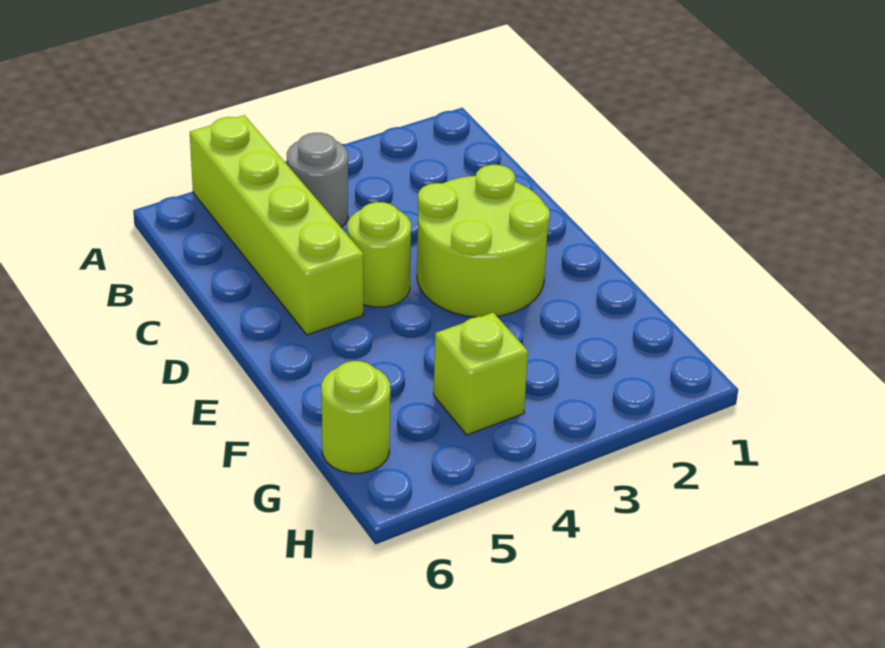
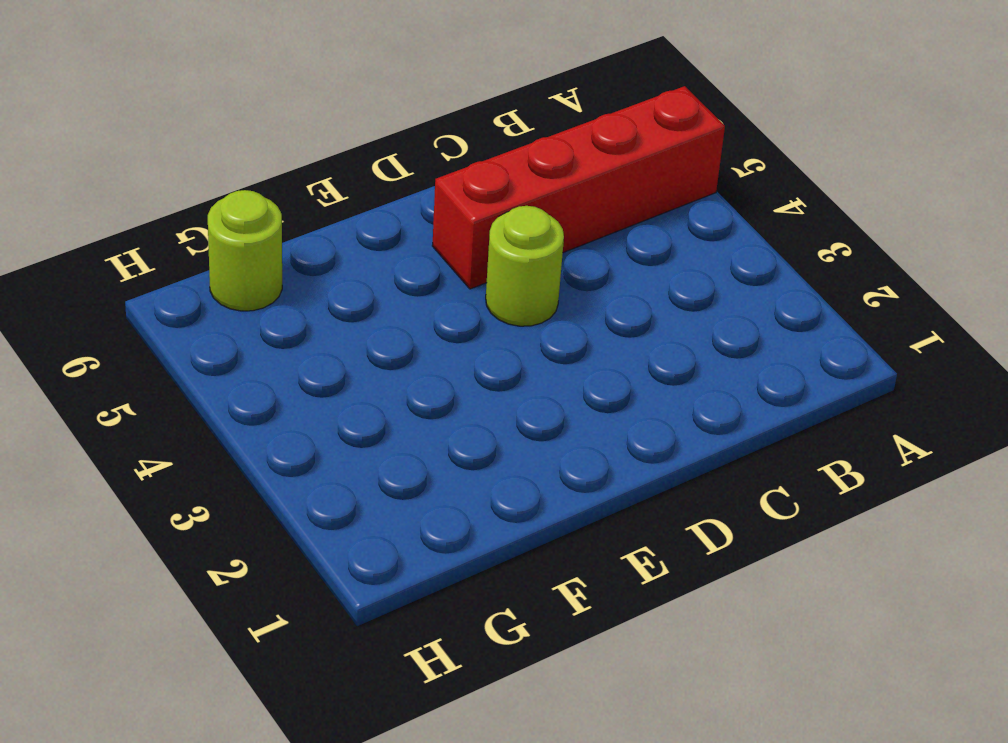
red brick A5:D5 level 1 -> lime brick A5:D5 level 1
none -> grey round brick B4 level 1
none -> lime round brick D2:E3 level 1

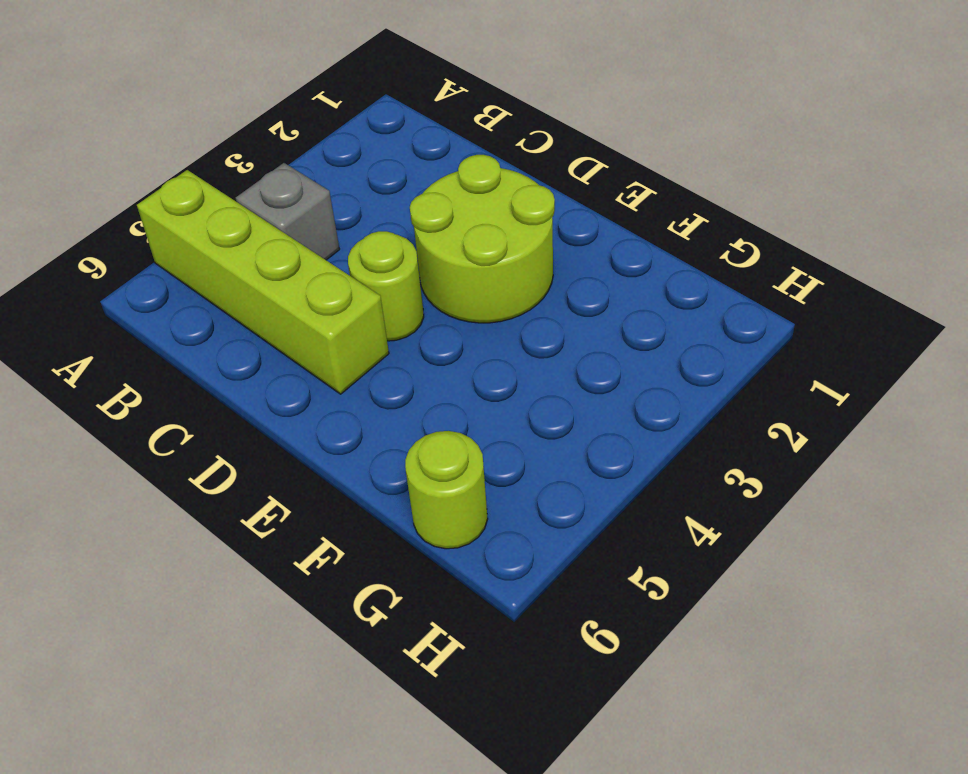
grey brick B4 level 1 -> grey round brick B4 level 1
none -> lime brick G4 level 1

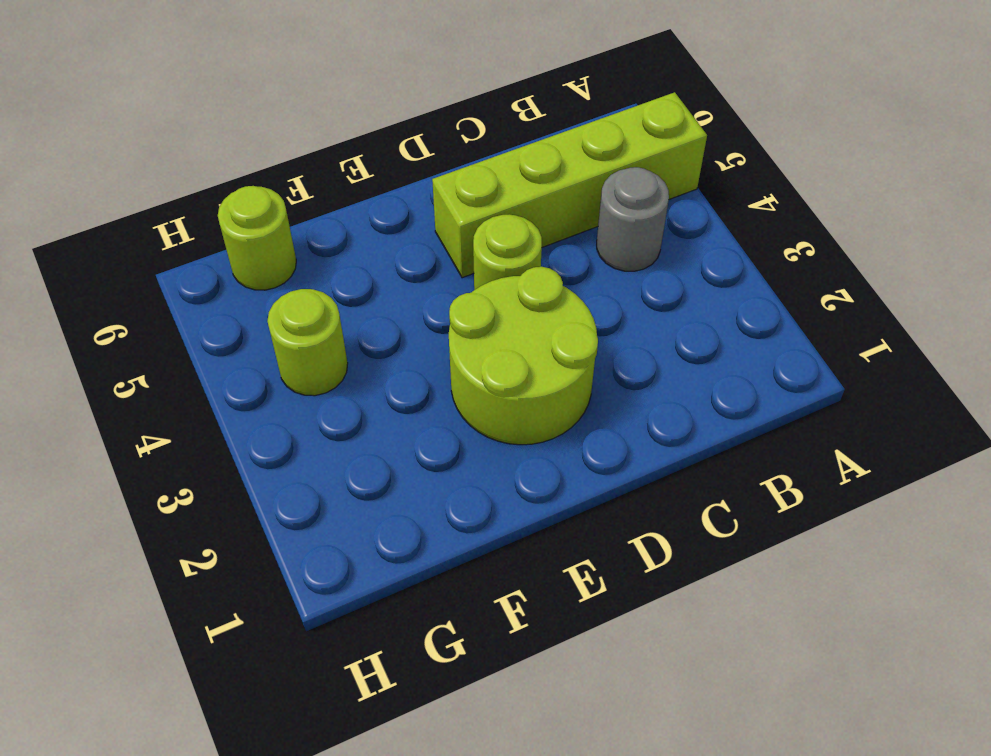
lime round brick G4 level 1 -> lime brick G4 level 1

